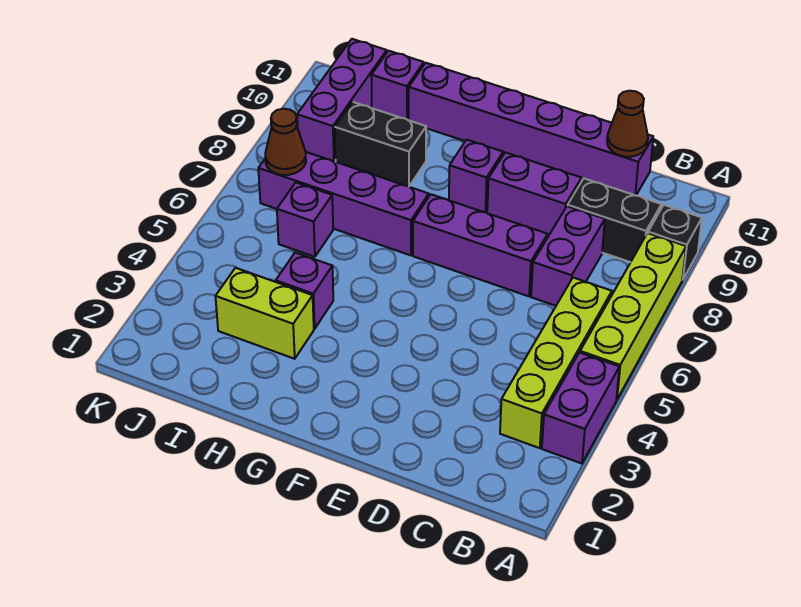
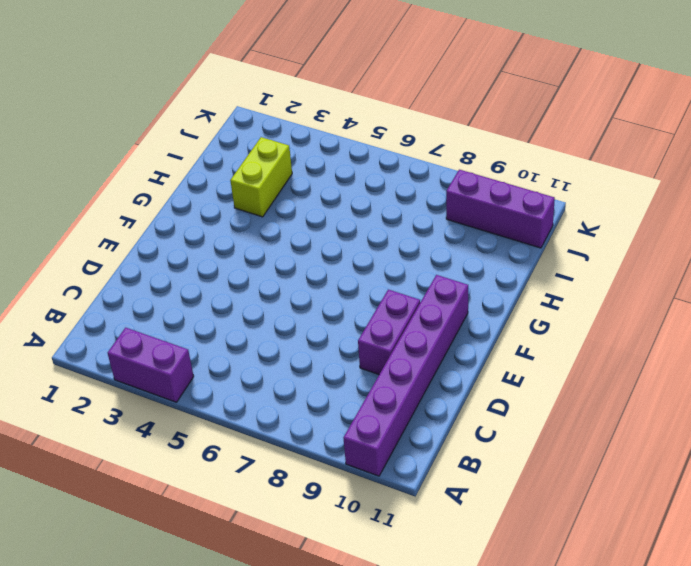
purple brick A10:F10 level 1 -> purple brick C11:H11 level 1
none -> lime brick A5:A8 level 1
none -> black brick A9 level 1
none -> lime brick B3:B6 level 1

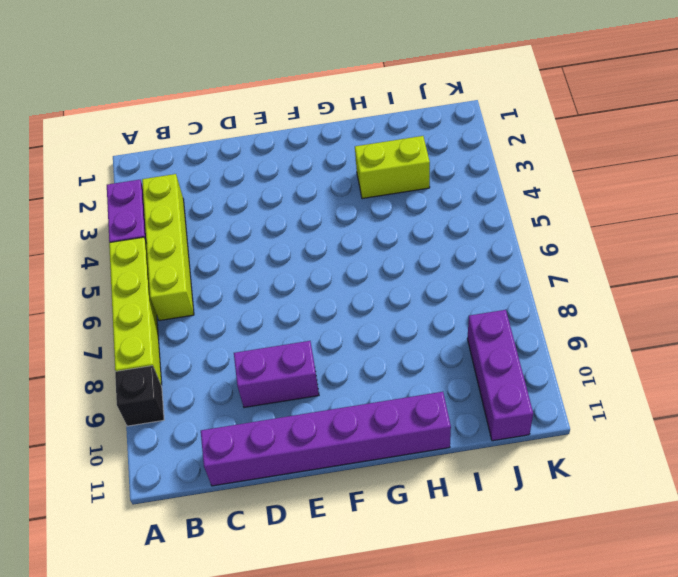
none -> black brick B9:C9 level 1
none -> purple brick C7:C8 level 1
none -> purple brick D7:F7 level 1

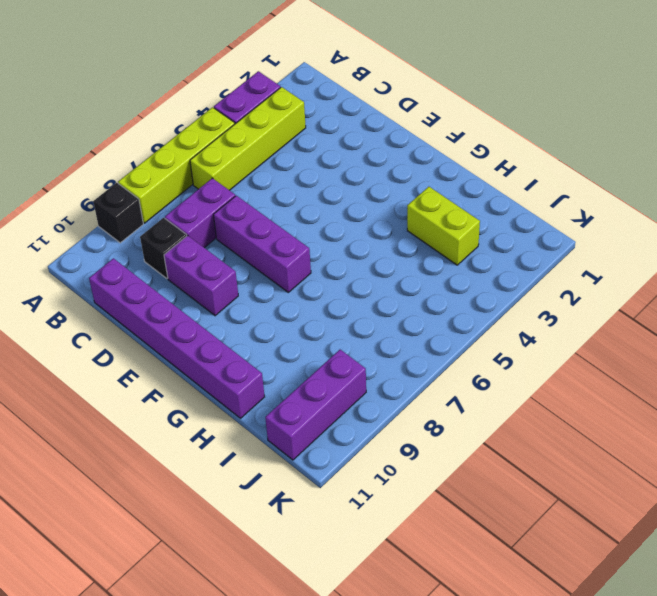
black brick C9 level 1 -> black brick B9:C9 level 1
none -> purple brick F9 level 1
none -> purple brick G7:J7 level 1
none -> purple brick H4 level 1

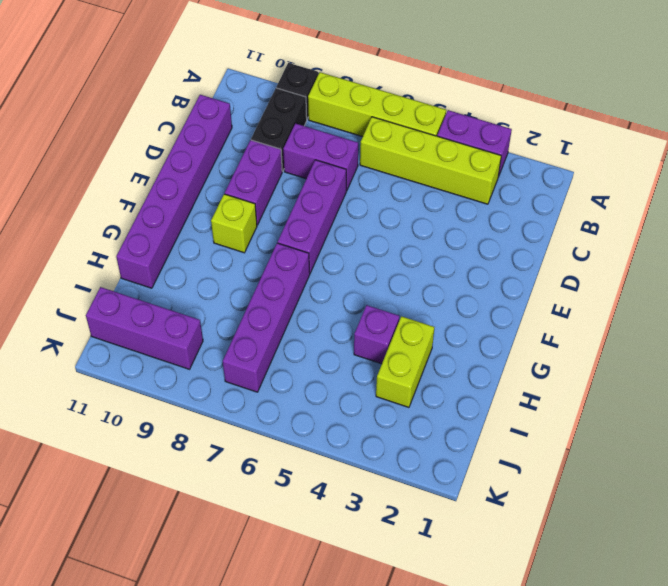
lime brick F9 level 1 -> purple brick F9 level 1
none -> black brick H9:I9 level 1
none -> purple brick I6 level 1
none -> purple brick I11 level 1

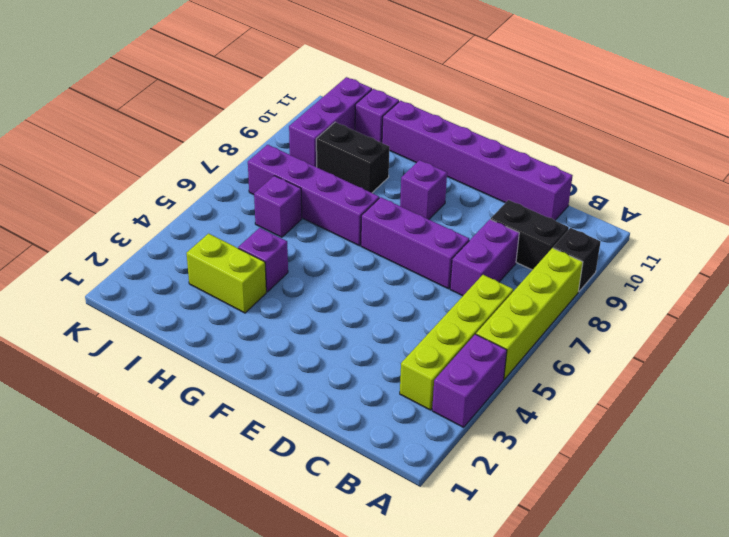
none -> purple brick D9:E9 level 1
none -> brown cone C11 level 2
none -> brown cone J7 level 2

